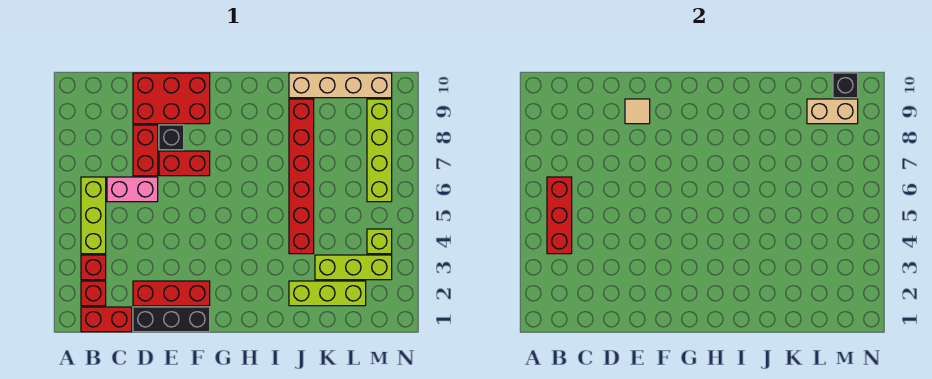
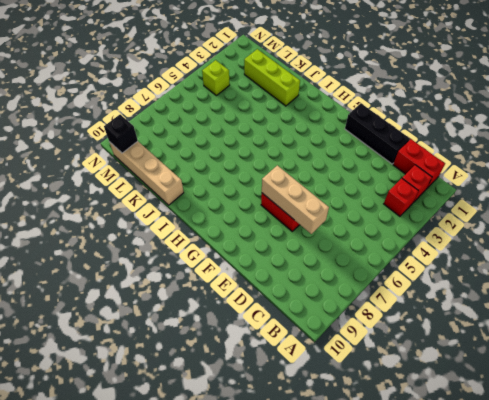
tan brick D7:F7 level 2 -> none
none -> lime brick B4:B6 level 1
none -> pink brick C6:D6 level 1
none -> red brick D2:F2 level 1

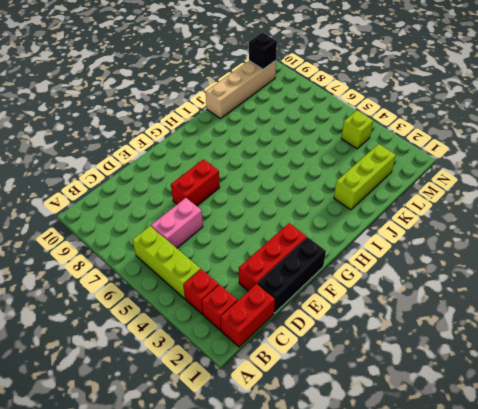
none -> red brick D7:D8 level 1
none -> red brick D9:F10 level 1
none -> black brick E8 level 1

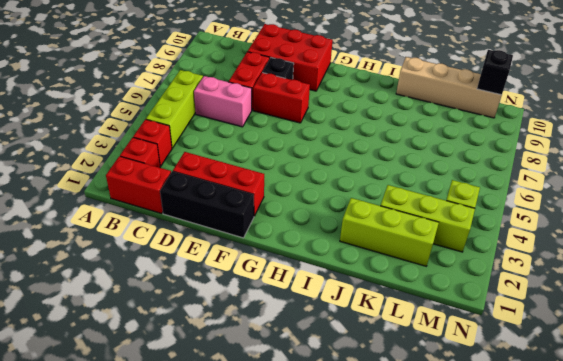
none -> red brick J4:J9 level 1
none -> lime brick M6:M9 level 1
none -> red brick B4:B6 level 2

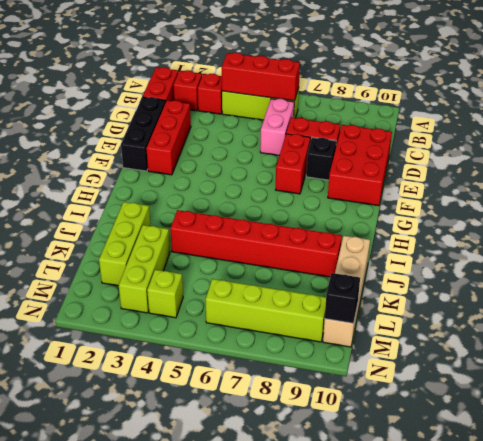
none -> tan tile E9 level 2
none -> tan brick L9:M9 level 2

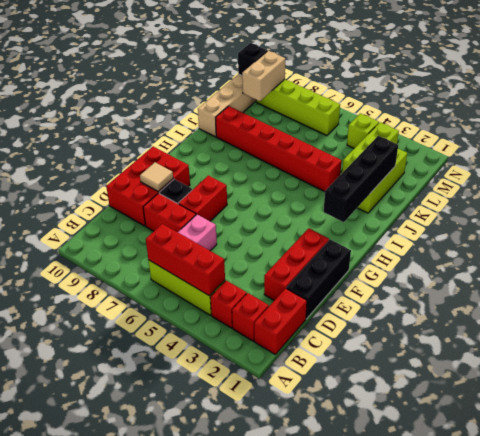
black brick H2:K2 level 2 -> none

